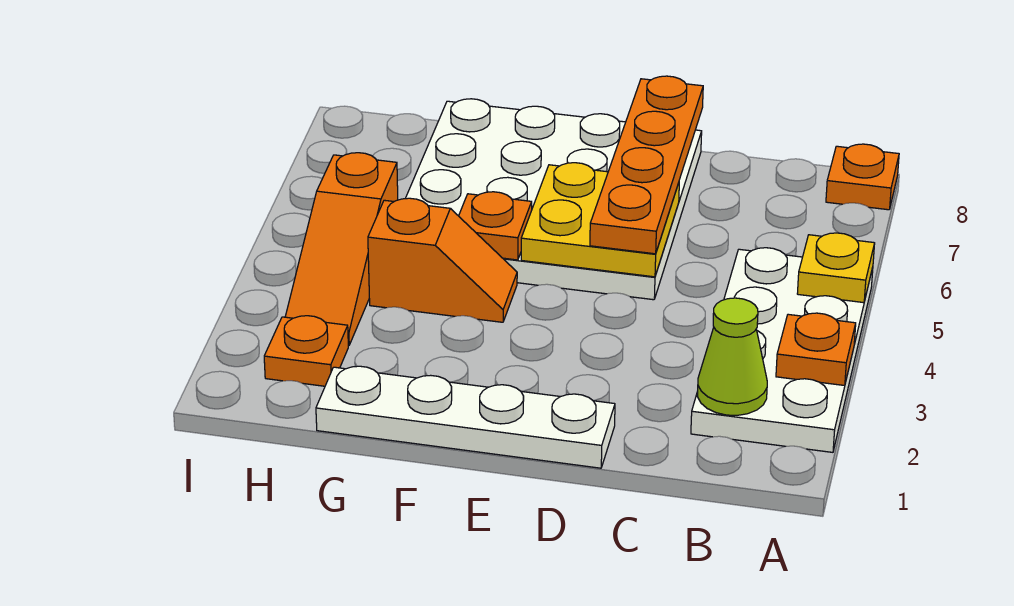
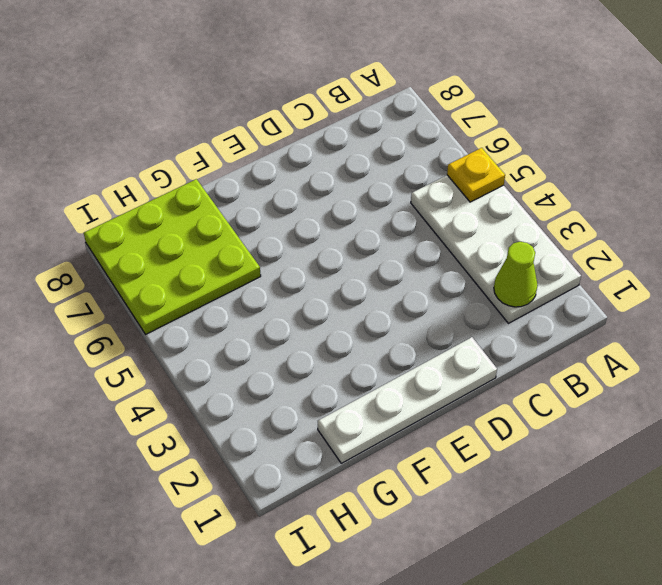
lime plate G6:I8 level 1 -> white plate D5:G8 level 1
none -> orange plate A8 level 1
none -> orange slope F4:G4 level 1 top G
none -> orange plate H2 level 1

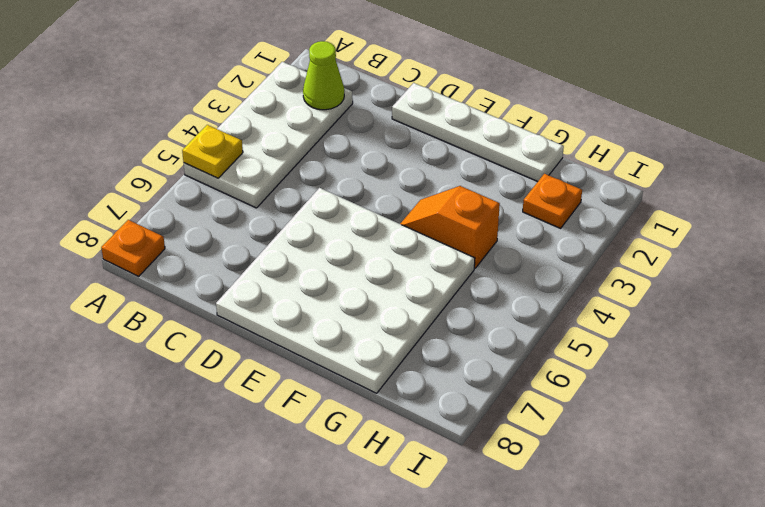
none -> orange slope H3:H5 level 1 top 5
none -> orange plate A3 level 2
none -> yellow plate D5:E6 level 2

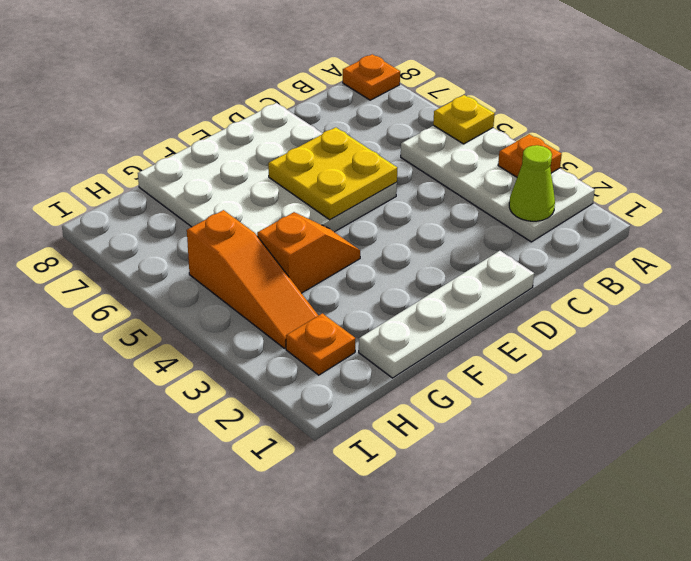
none -> orange plate F5 level 2
none -> orange plate D5:D8 level 3

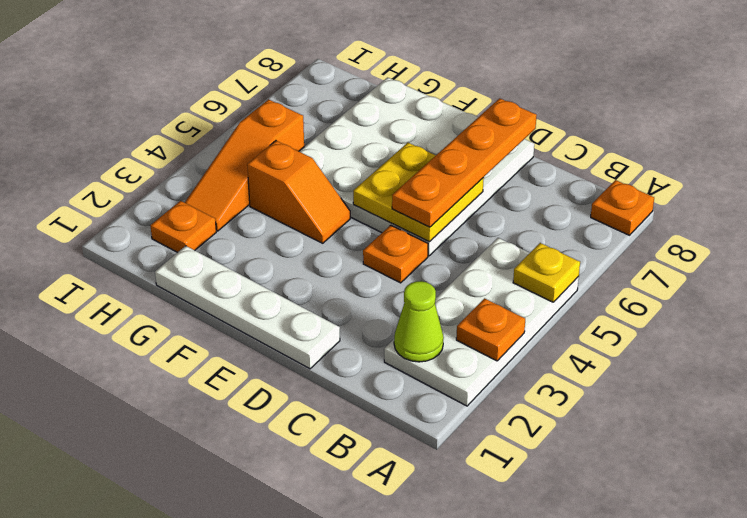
orange plate D4 level 1 -> orange plate F5 level 2

